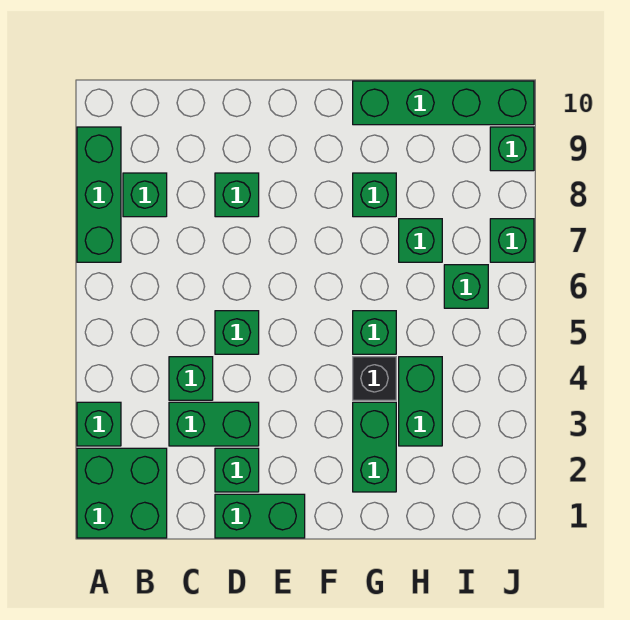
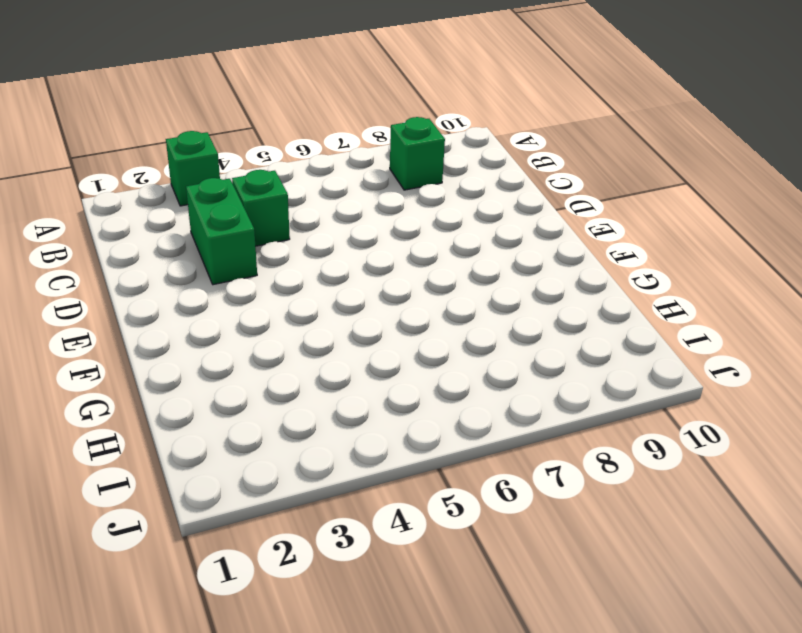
none -> green brick A1:B2 level 1
none -> green brick A7:A9 level 1
none -> green brick D1:E1 level 1

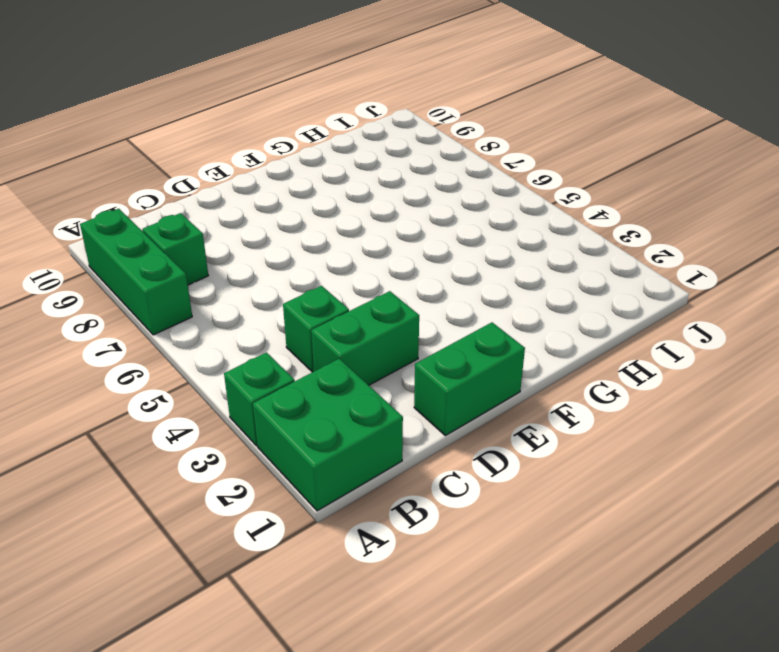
none -> green brick D2 level 1
none -> green brick D5 level 1
none -> green brick D8 level 1

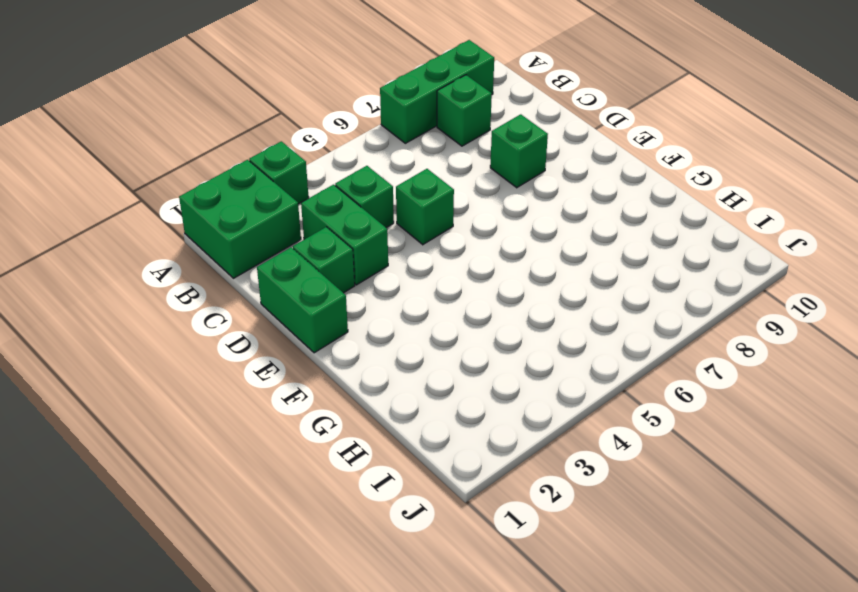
none -> green brick G2:G3 level 1
none -> black brick G4 level 1
none -> green brick G5 level 1

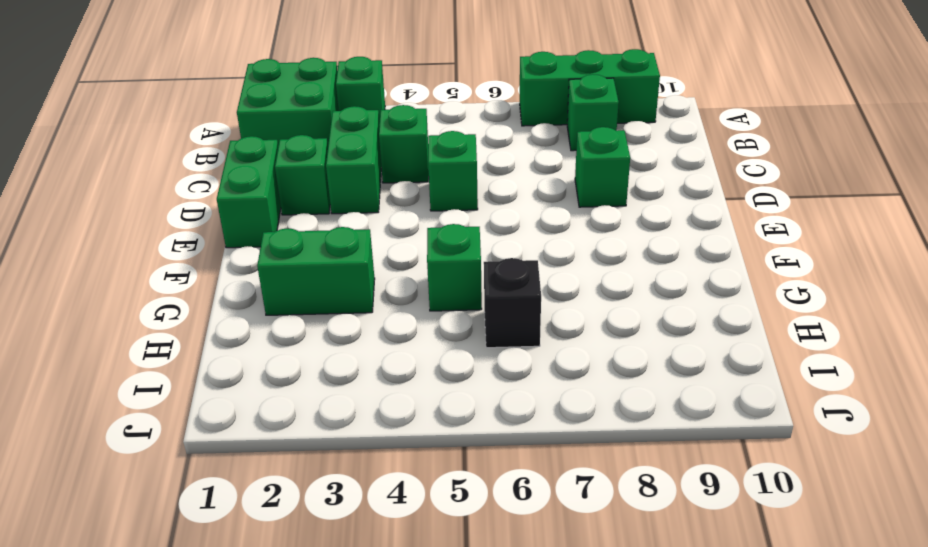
black brick H6 level 1 -> black brick G4 level 1
none -> green brick G8 level 1
none -> green brick G10:J10 level 1
none -> green brick H3:H4 level 1

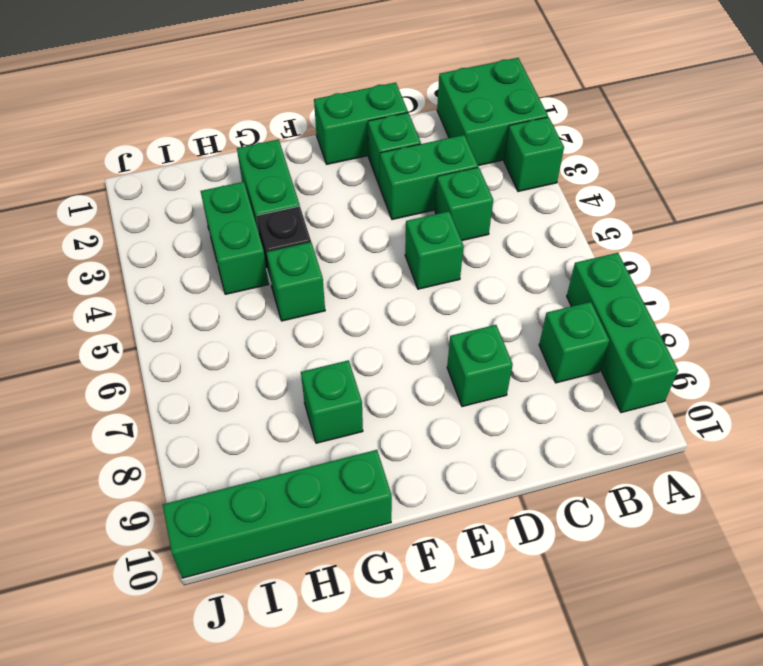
none -> green brick H7 level 1
none -> green brick I6 level 1
none -> green brick J7 level 1

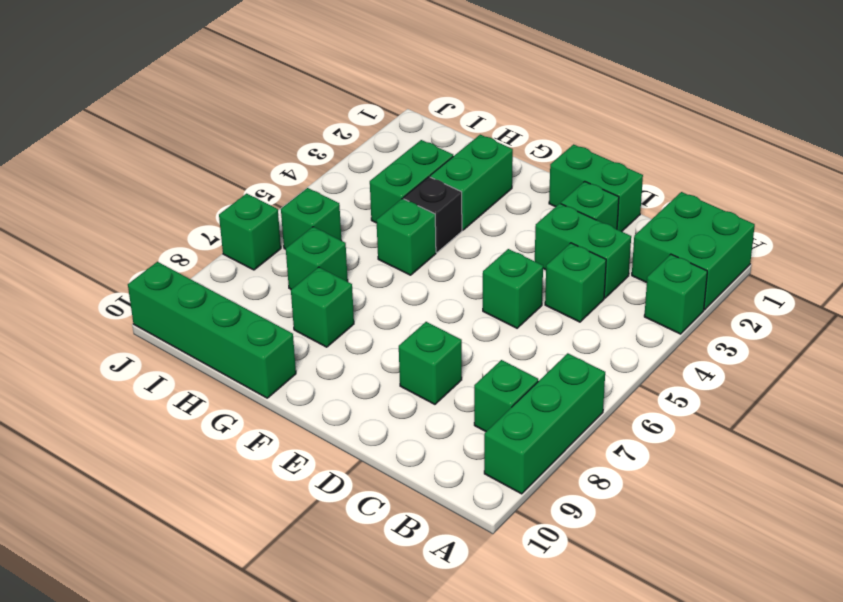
none -> green brick J9 level 1

